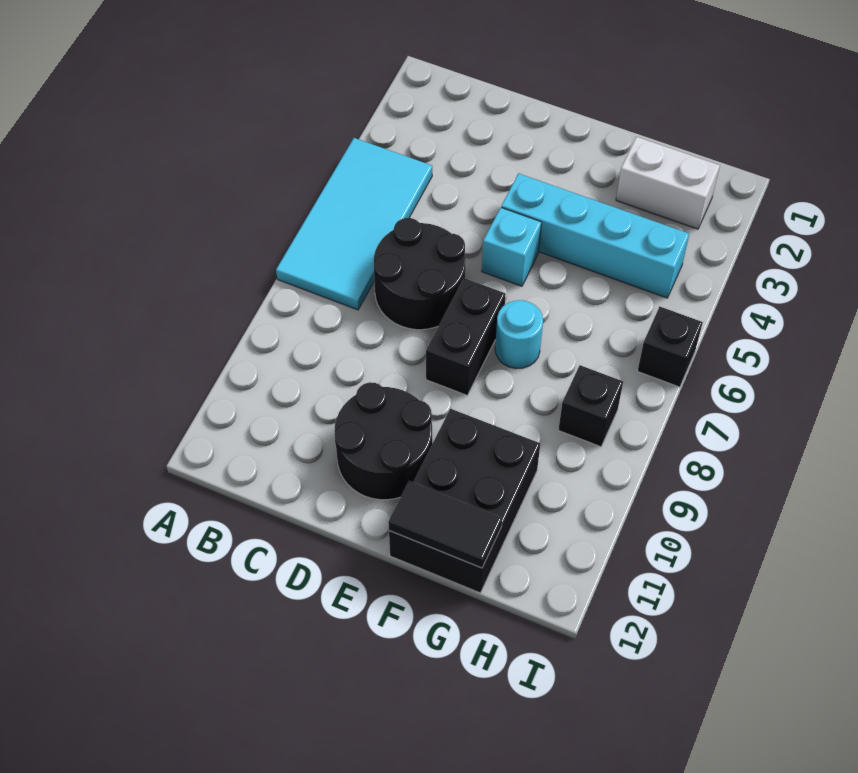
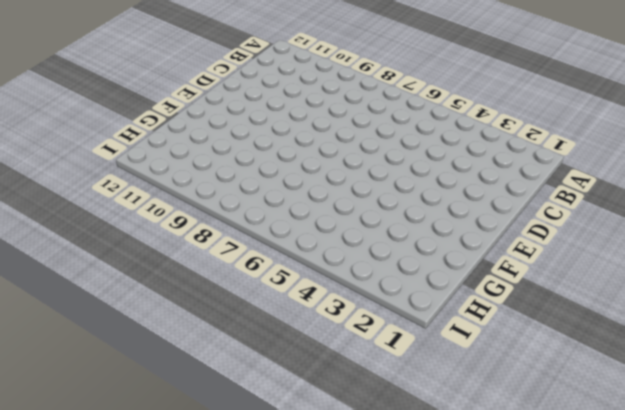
none -> cyan tile A4:B7 level 1
none -> black round brick C6:D7 level 1
none -> black round brick D10:E11 level 1

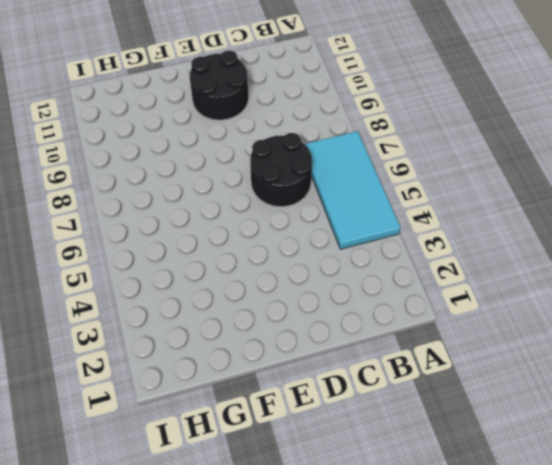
none -> cyan brick E4:H4 level 1
none -> cyan brick E5 level 1
none -> black brick E7:E8 level 1

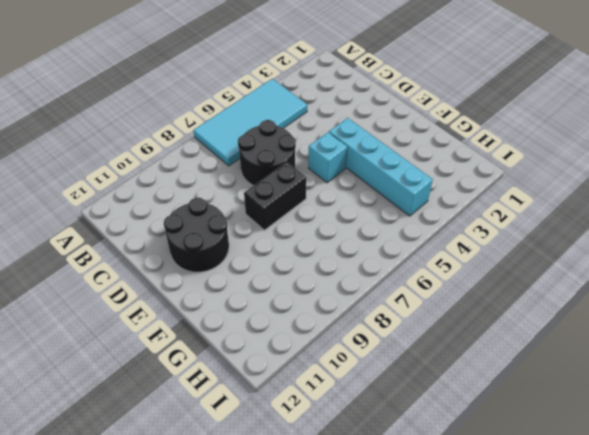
none -> cyan round brick F7 level 1
none -> black brick F10:G12 level 1
none -> white brick G2:H2 level 1

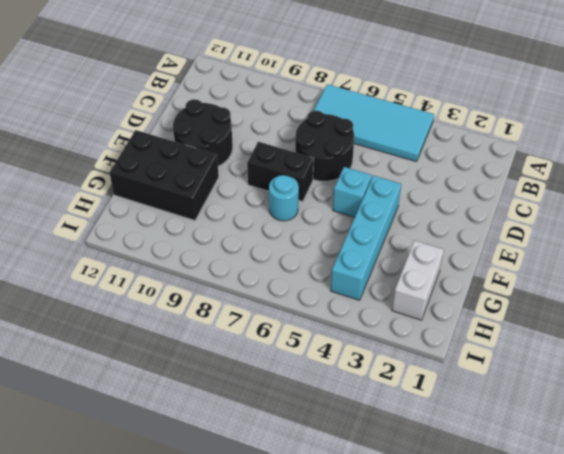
none -> black brick H8 level 1
none -> black brick I6 level 1
none -> black tile F12:G12 level 2

